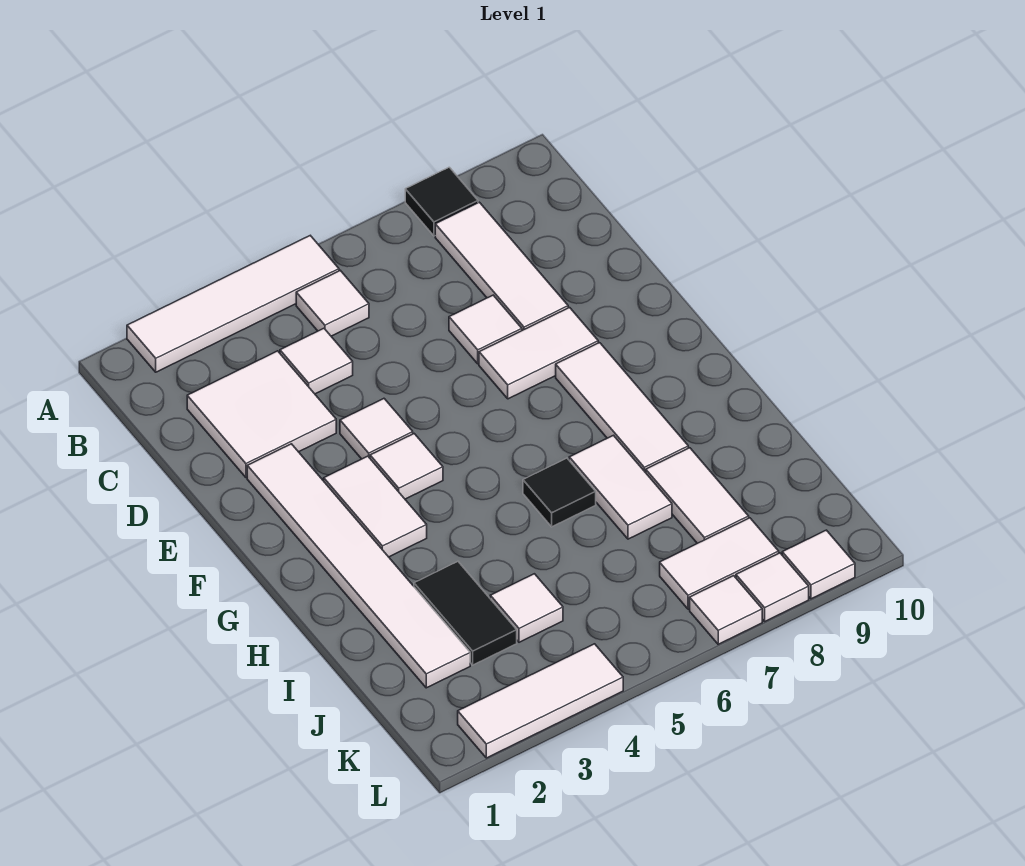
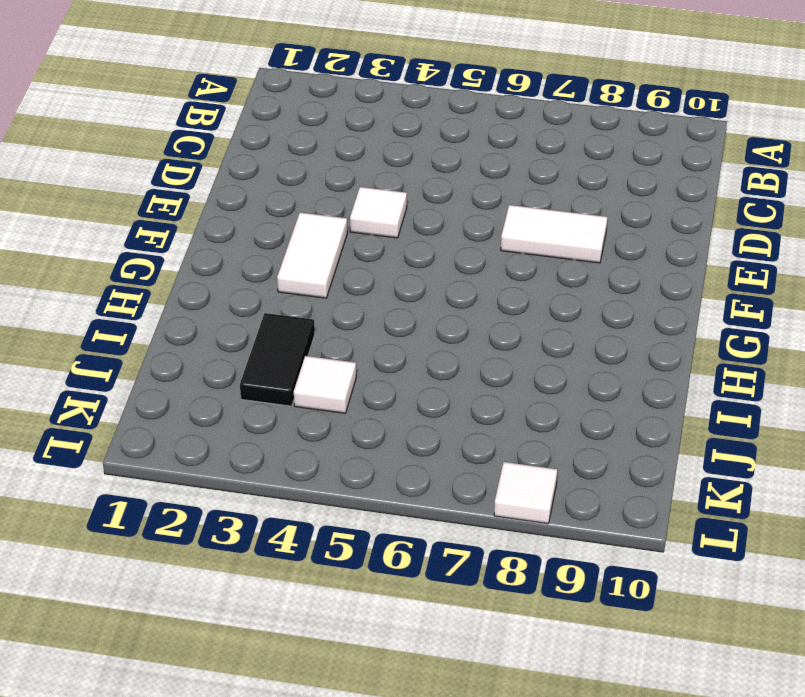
none -> white tile A2:A5 level 1
none -> black tile A8 level 1
none -> white tile B5 level 1

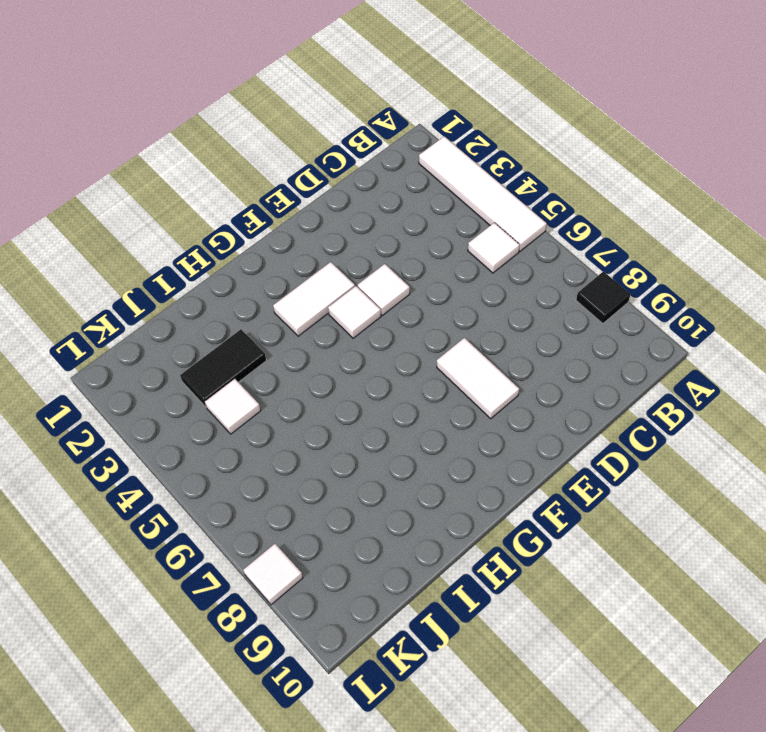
none -> white tile B8:D8 level 1
none -> white tile C2:D3 level 1
none -> white tile C4 level 1

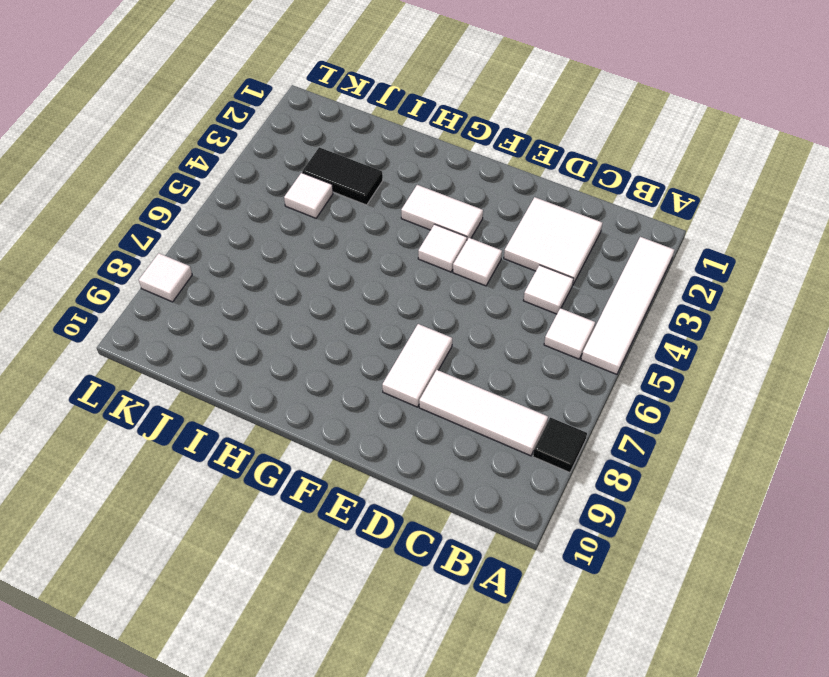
none -> white tile D7 level 1
none -> white tile E2:J2 level 1
none -> white tile F8:H8 level 1

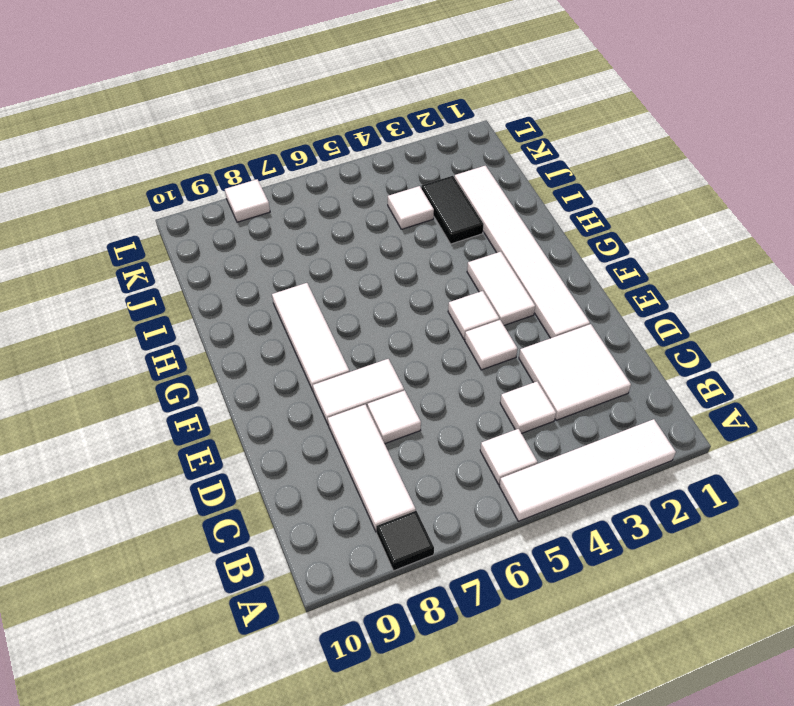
none -> black tile H6 level 1
none -> white tile H7:I7 level 1
none -> white tile I8:J8 level 1

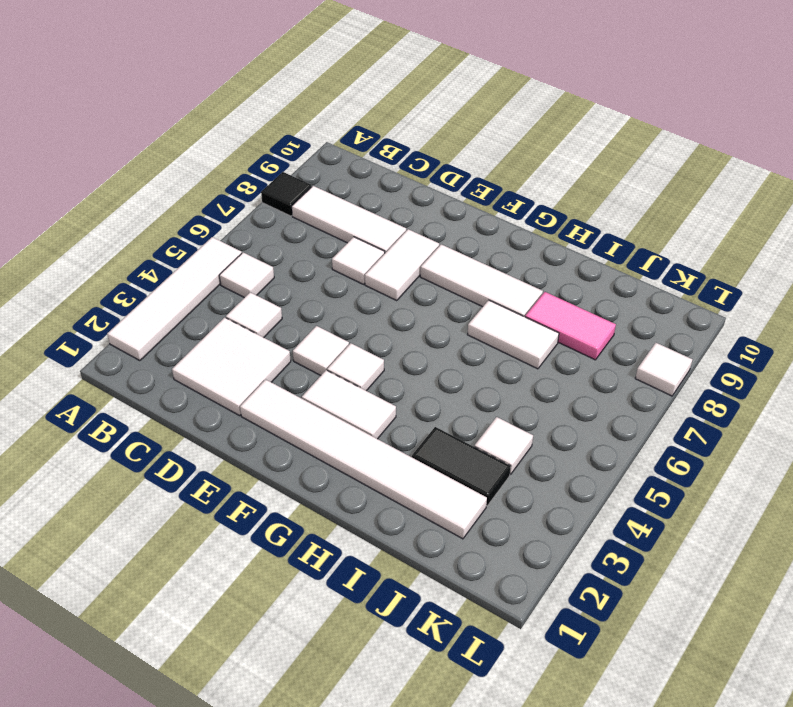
pink tile I8:J8 level 1 -> white tile I8:J8 level 1
none -> black tile H6 level 1
none -> white tile K7:K8 level 1
none -> white tile L2:L4 level 1

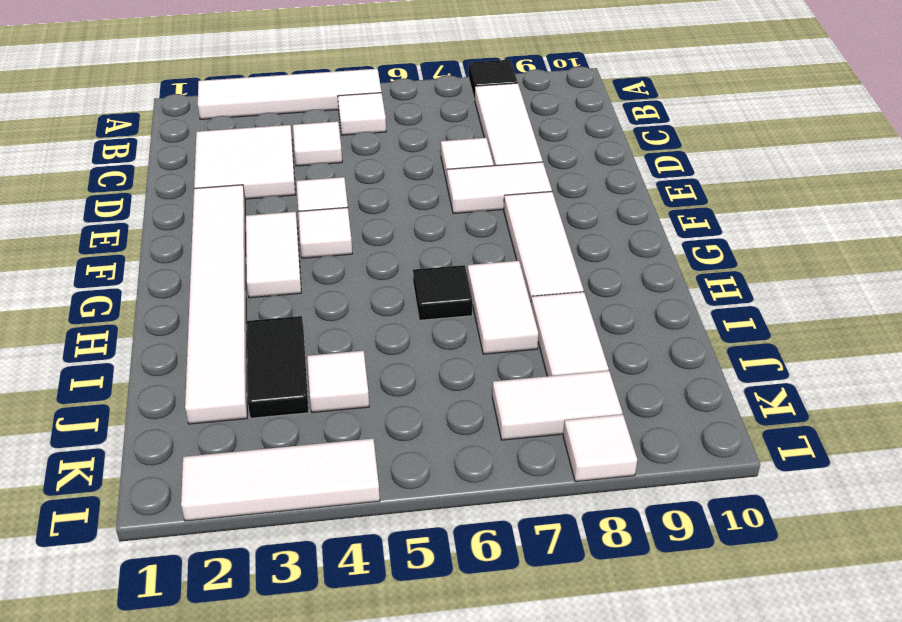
none -> white tile L7 level 1
none -> white tile L9 level 1

